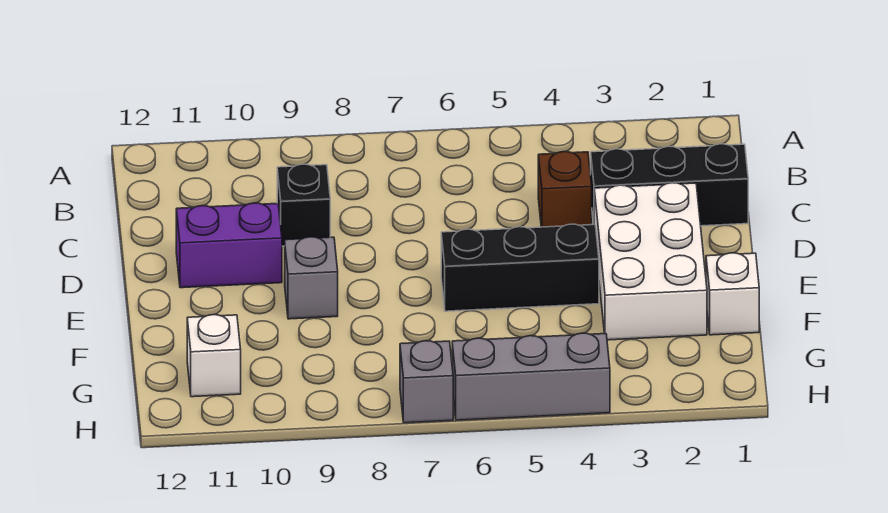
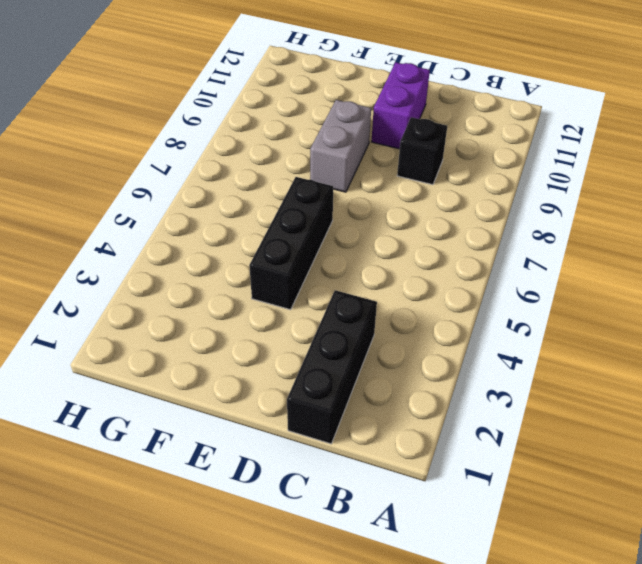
grey brick E8:E9 level 1 -> grey brick E9 level 1
none -> brown brick C4 level 1
none -> white brick D2:F3 level 1

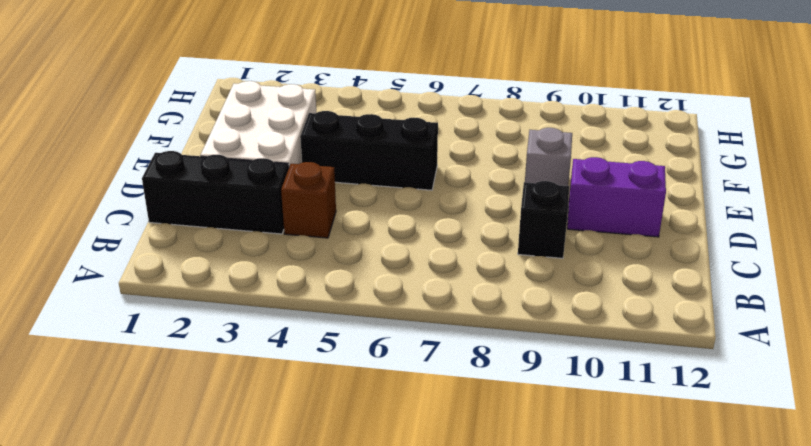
none -> white brick F1 level 1
none -> white brick G11 level 1

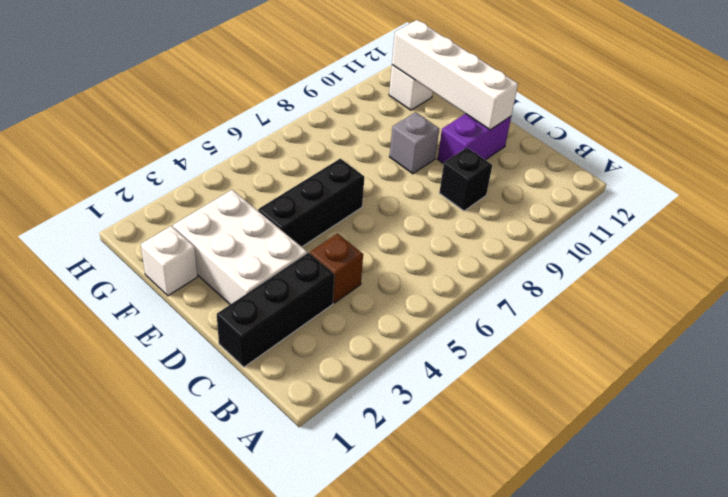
white brick D11:G11 level 2 -> none
none -> grey brick H4:H6 level 1
none -> grey brick H7 level 1

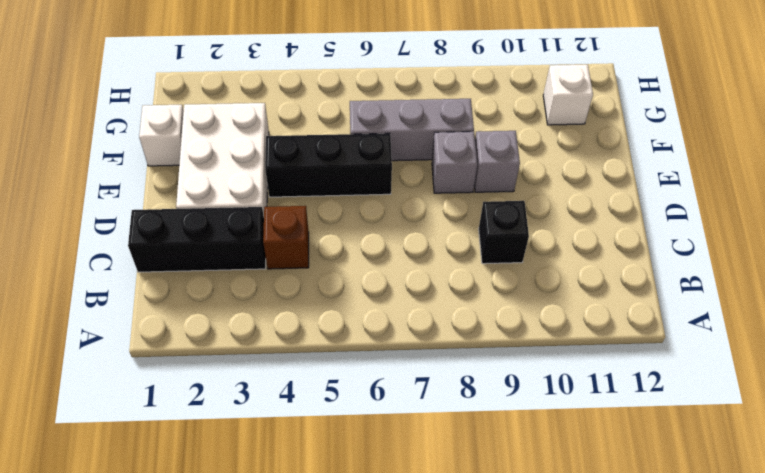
grey brick E8 level 1 -> grey brick H7 level 1
grey brick F6:F8 level 1 -> grey brick H4:H6 level 1
none -> purple brick D10:D11 level 1

